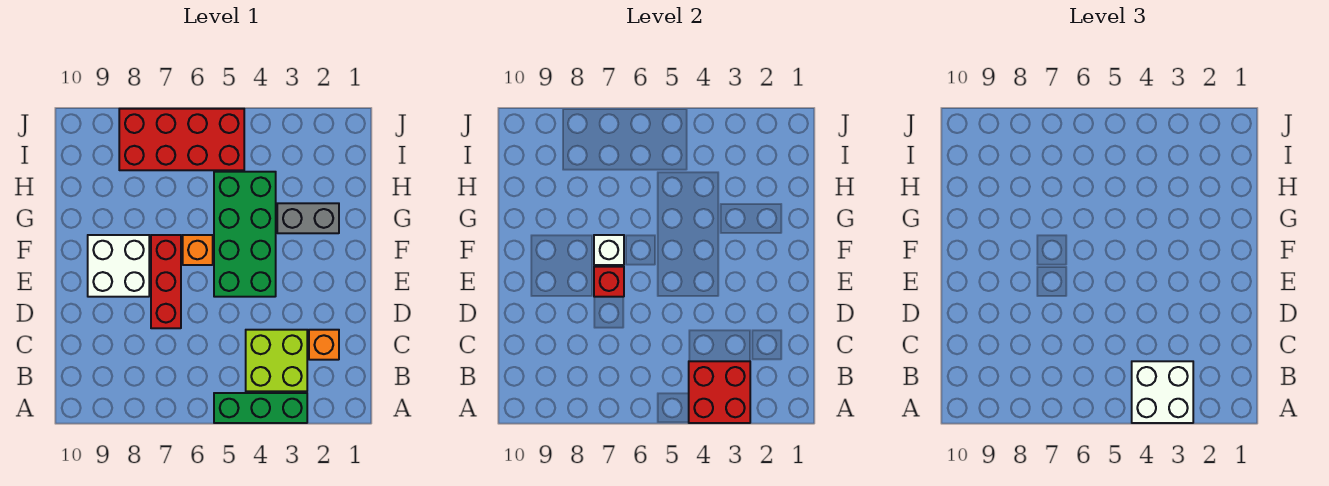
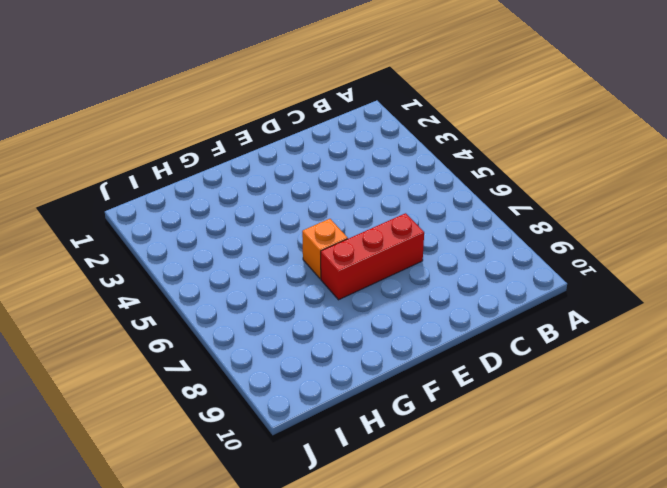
none -> green brick A3:A5 level 1
none -> lime brick B3:C4 level 1
none -> orange brick C2 level 1

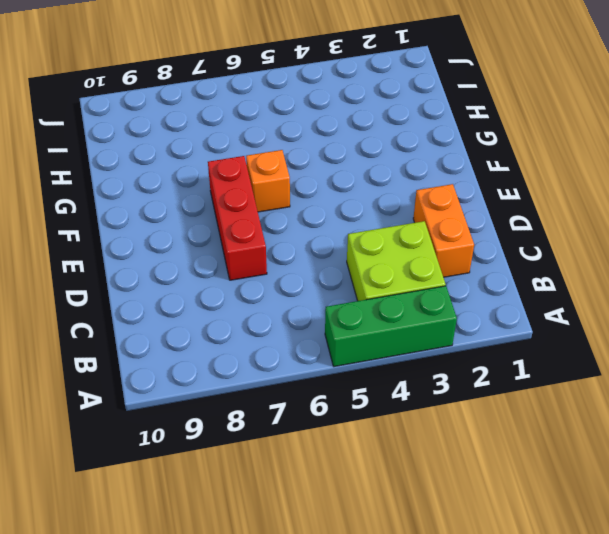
orange brick C2:D2 level 1 -> orange brick C2 level 1
none -> green brick E4:H5 level 1
none -> white brick E8:F9 level 1
none -> grey brick G2:G3 level 1

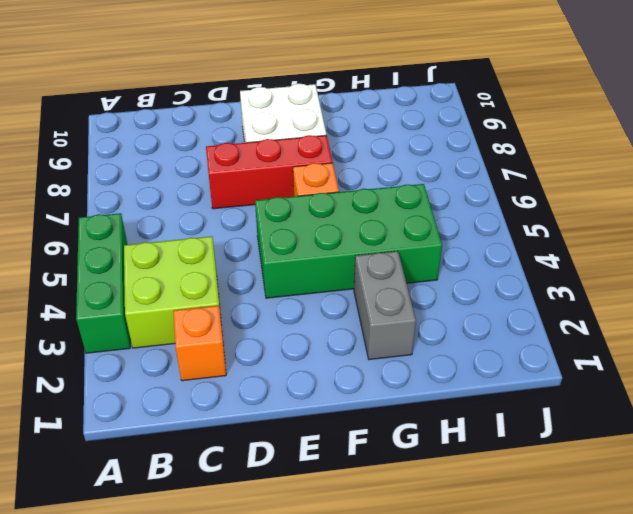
none -> red brick I5:J8 level 1
none -> red brick A3:B4 level 2
none -> red brick E7 level 2

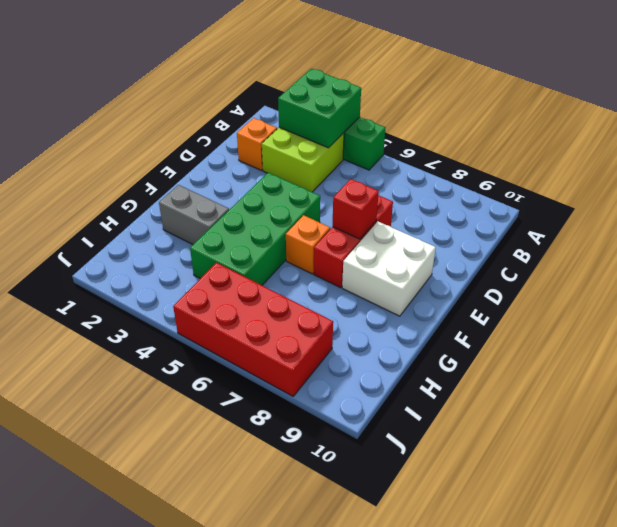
green brick A3:B4 level 2 -> red brick A3:B4 level 2
none -> white brick F7 level 2
none -> white brick A3:B4 level 3

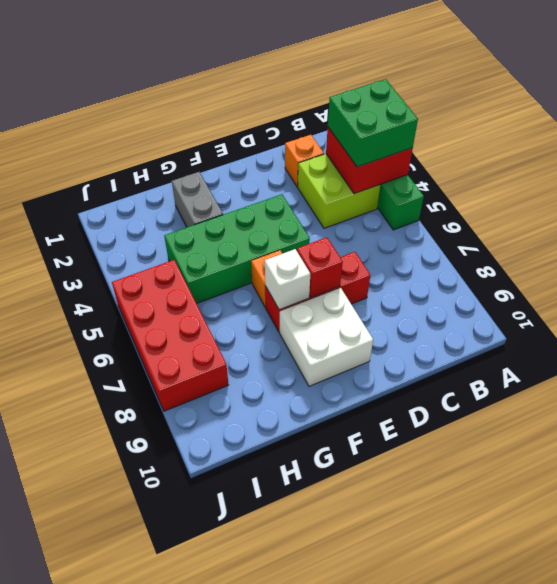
green brick A3:B4 level 3 -> white brick A3:B4 level 3

